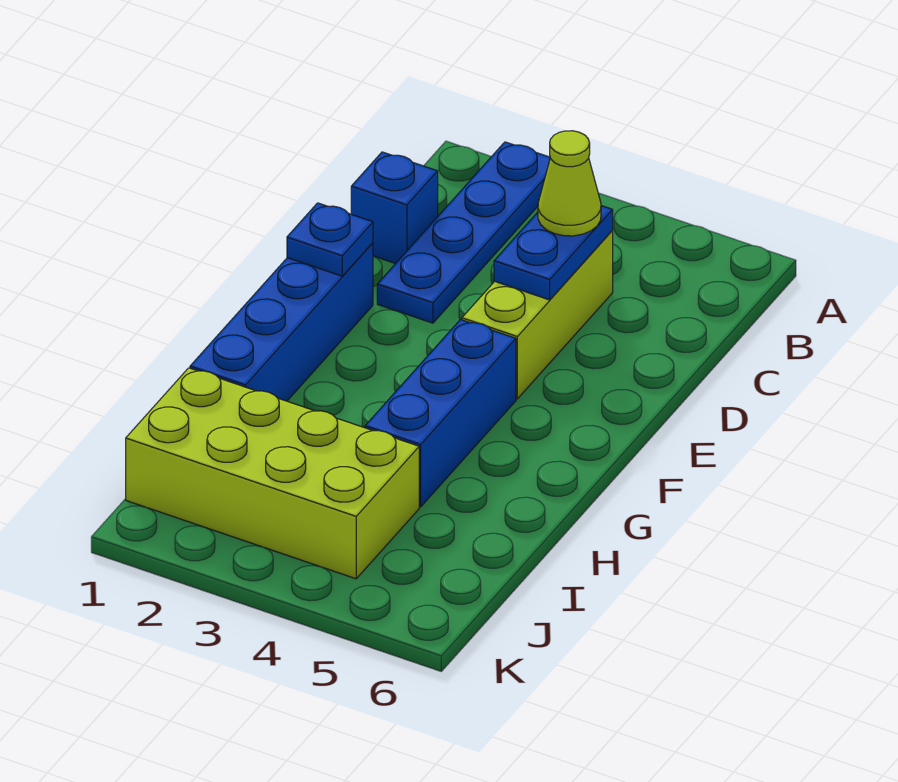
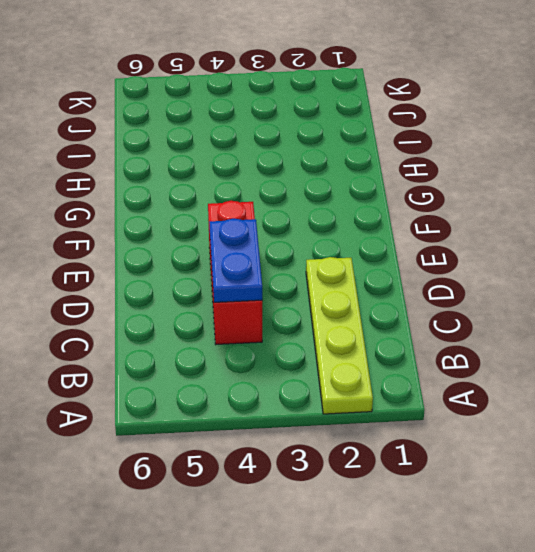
lime plate A2:D2 level 1 -> blue plate A2:D2 level 1
red brick C4:E4 level 1 -> lime brick C4:E4 level 1
none -> blue brick C1 level 1
none -> blue brick E1:H1 level 1

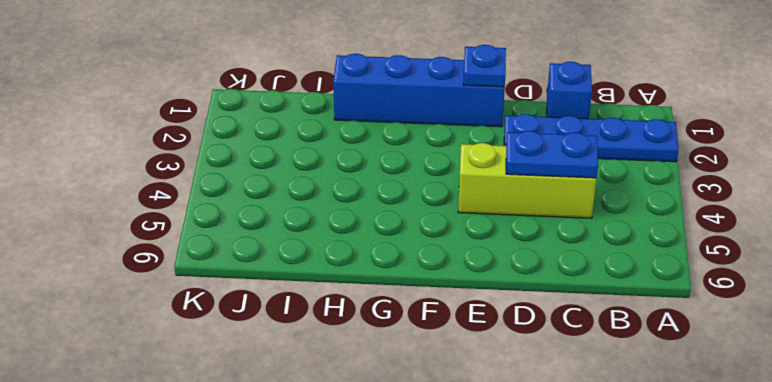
none -> blue brick F4:H4 level 1
none -> lime brick I1:J4 level 1

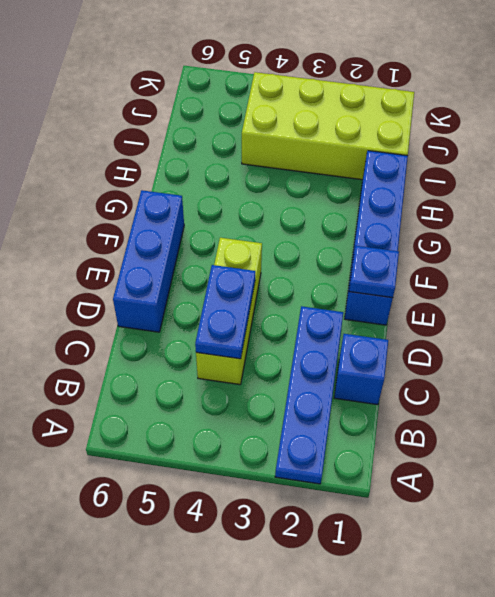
blue brick D6:F6 level 1 -> blue brick F4:H4 level 1
none -> lime cone C4 level 3

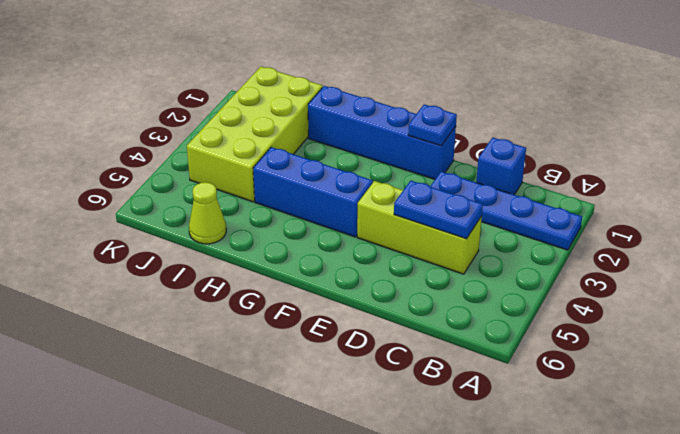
lime cone I6 level 1 -> lime cone C4 level 3

